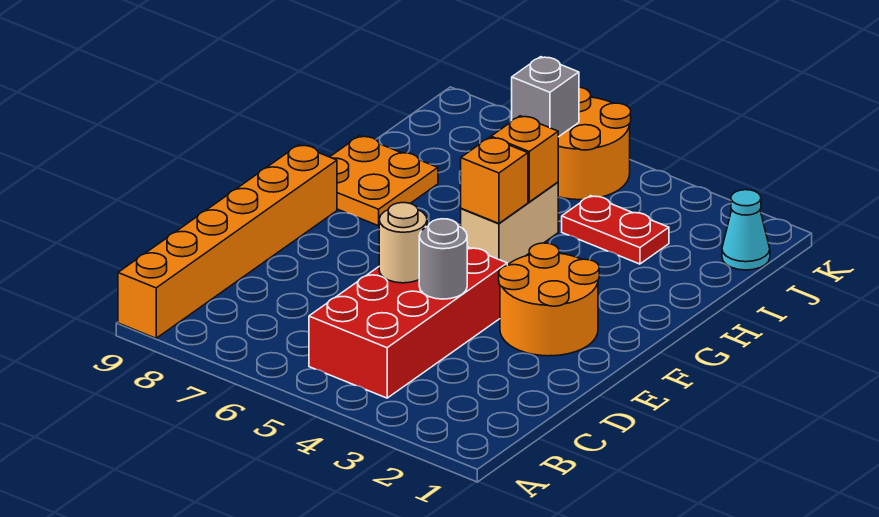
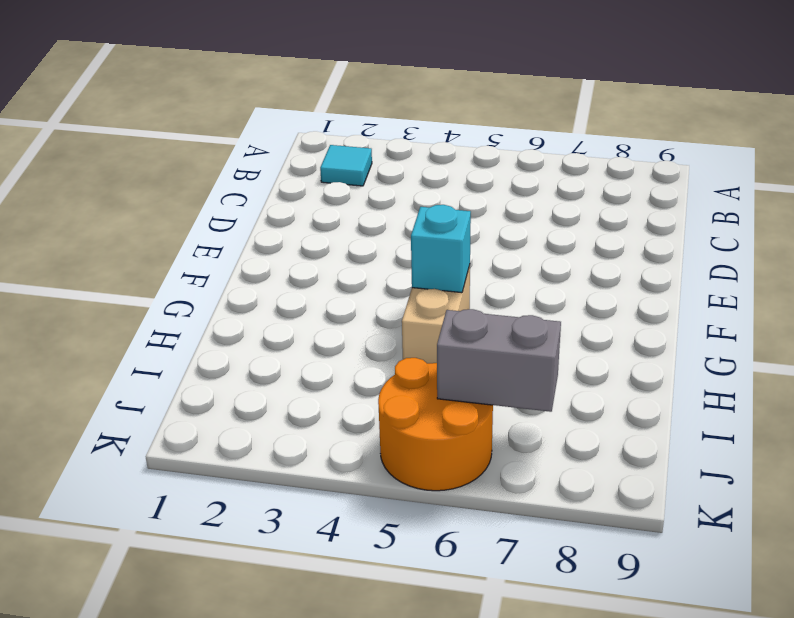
cyan tile B2 level 1 -> none
cyan brick G5 level 2 -> orange brick G5 level 2
grey brick J6:J7 level 2 -> grey brick J6 level 2
none -> orange brick A9:F9 level 1
none -> red brick B4:E5 level 1
none -> orange round brick E2:F3 level 1

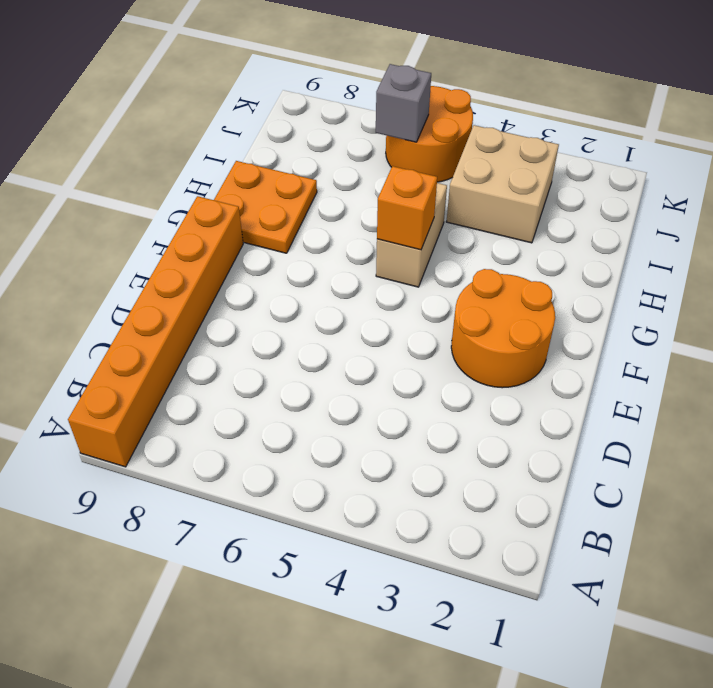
tan brick I3:J4 level 1 -> red plate I3:I4 level 1
none -> red brick B4:E5 level 1
none -> cyan cone J1 level 1
none -> grey round brick D4 level 2

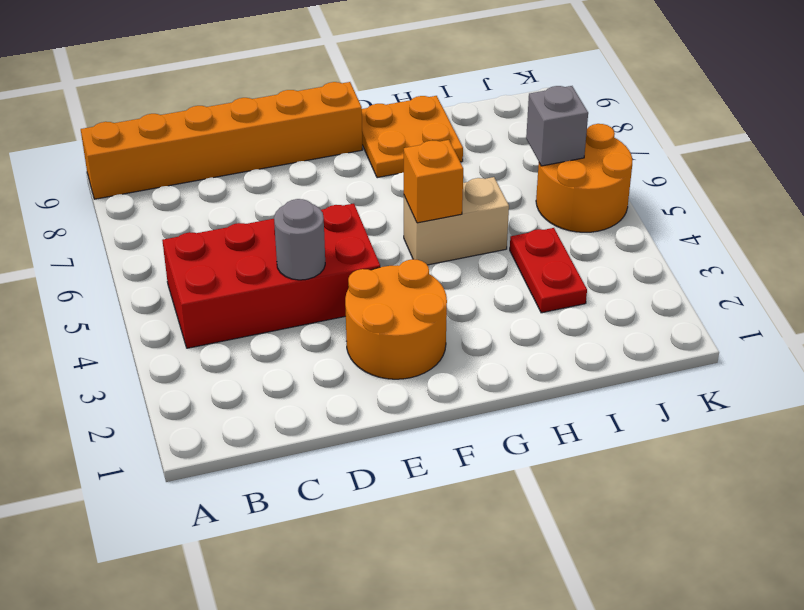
none -> cyan cone J1 level 1
none -> tan round brick D5 level 2
none -> orange brick H5 level 2

